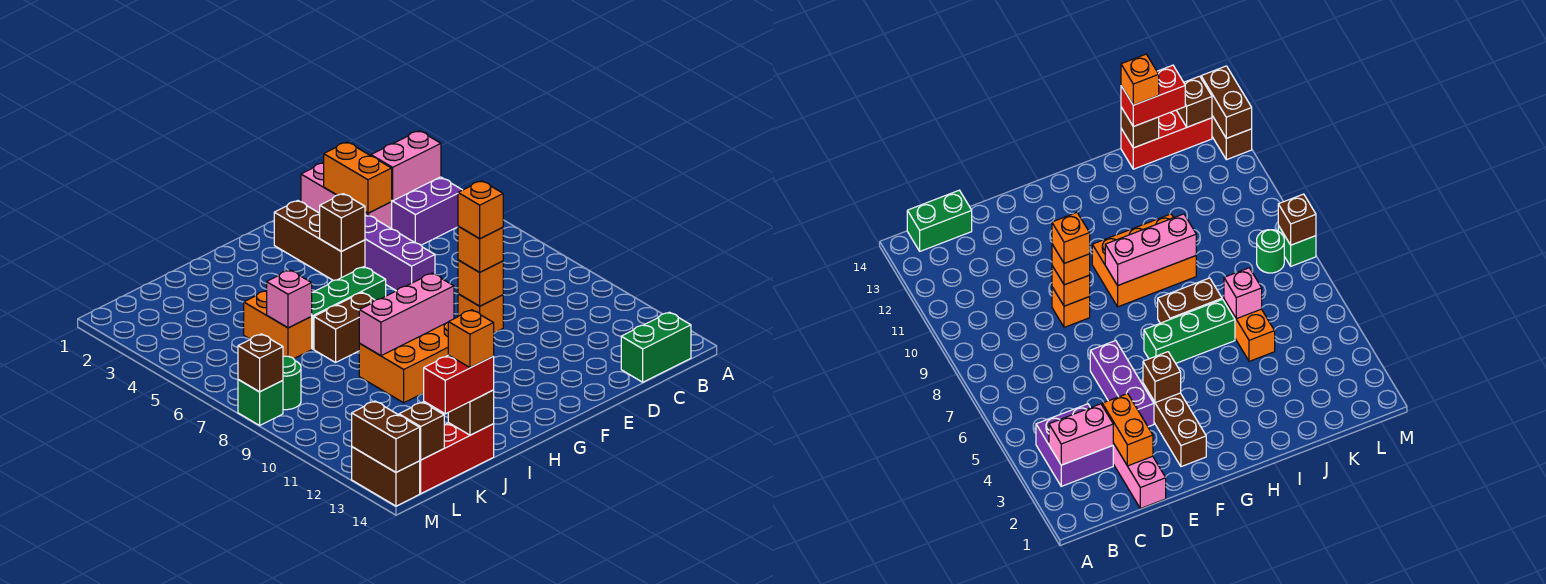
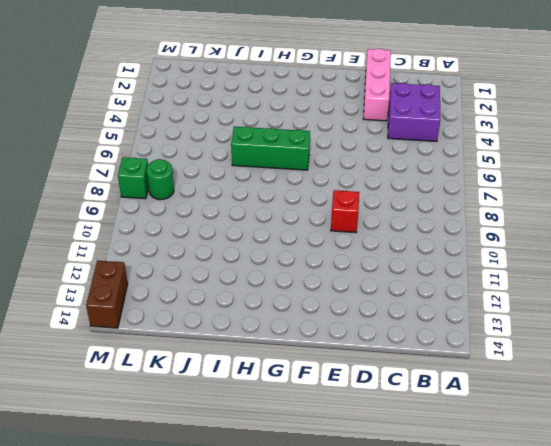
red brick E9 level 1 -> orange brick E9 level 1
none -> green brick B14:C14 level 1
none -> purple brick E4:E6 level 1
none -> brown brick F2:F4 level 1

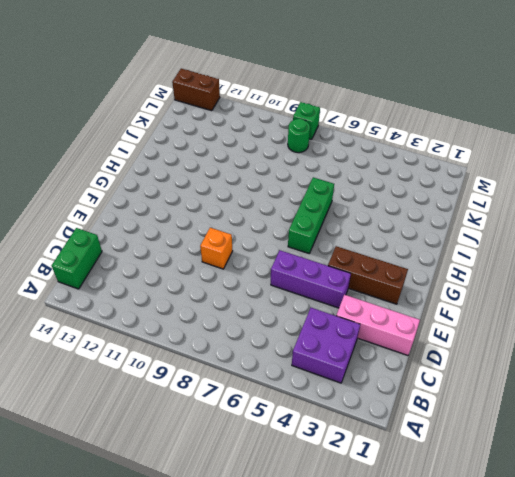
none -> orange brick G9:I10 level 1
none -> brown brick H7:I7 level 1
none -> orange brick J5:J6 level 1

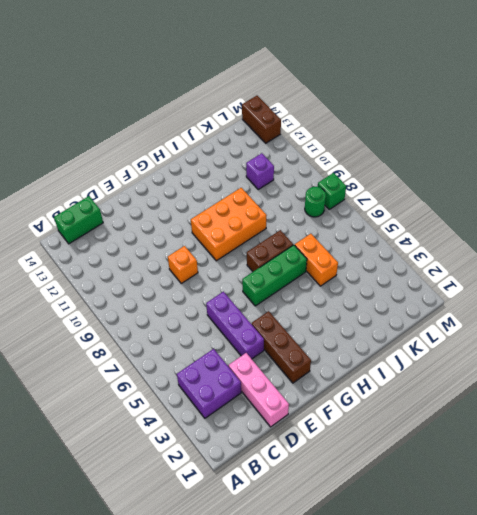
purple brick K11 level 1 -> none
none -> red brick J14:L14 level 1
none -> pink brick B3:C3 level 2
none -> orange brick D2:D3 level 2

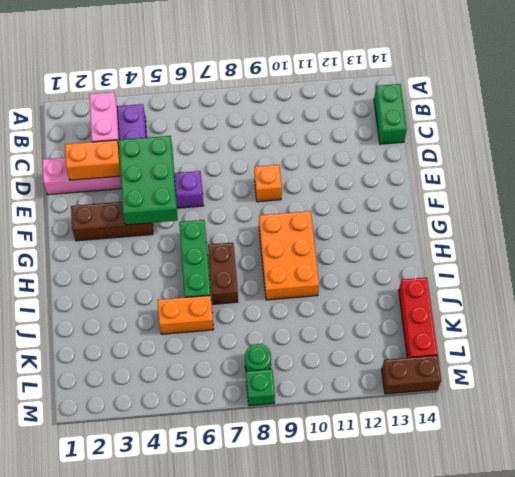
green brick D4:F5 level 2 -> brown brick F4 level 2
none -> orange brick E9 level 2
none -> pink brick G9:I9 level 2
none -> pink brick J6 level 2

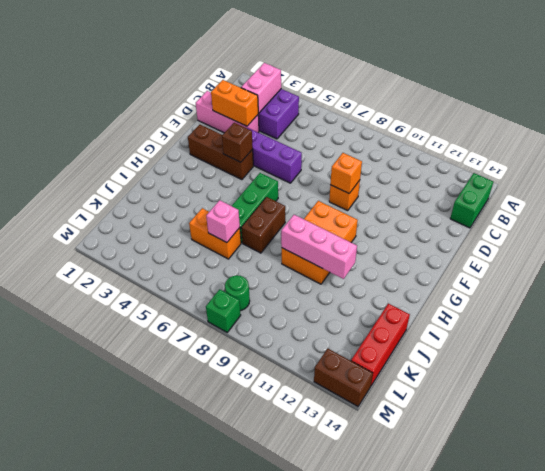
pink brick I9:I11 level 2 -> pink brick G9:I9 level 2
none -> brown brick J14 level 2
none -> brown brick L14 level 2
none -> brown brick M8 level 2

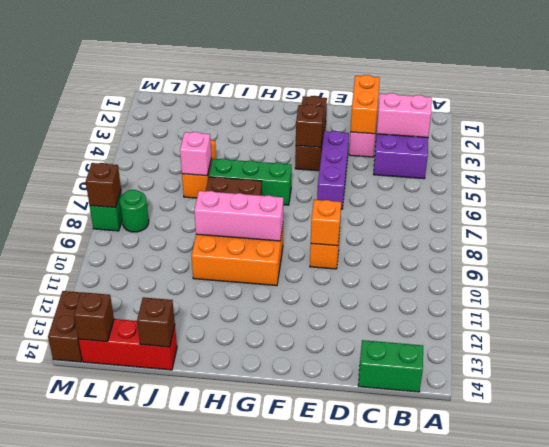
none -> brown brick M13:M14 level 2
none -> orange brick E9 level 3
none -> red brick J14:K14 level 3

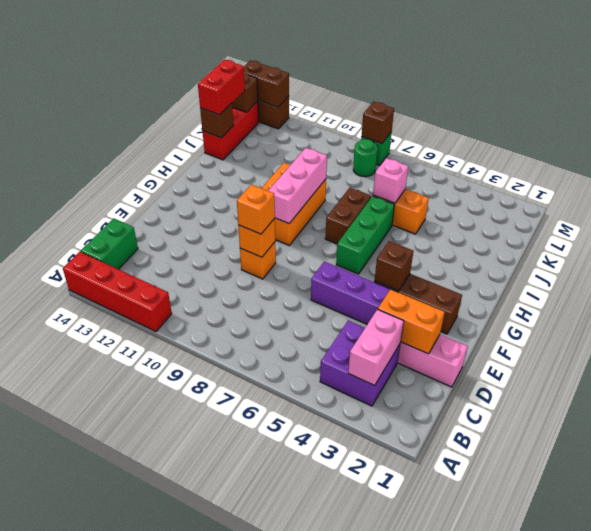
red brick A11:A14 level 1 -> none
none -> orange brick E9 level 4
none -> orange brick J14 level 4

